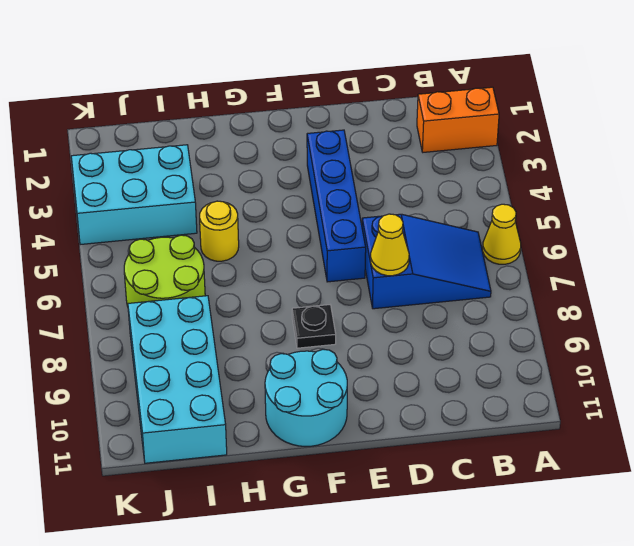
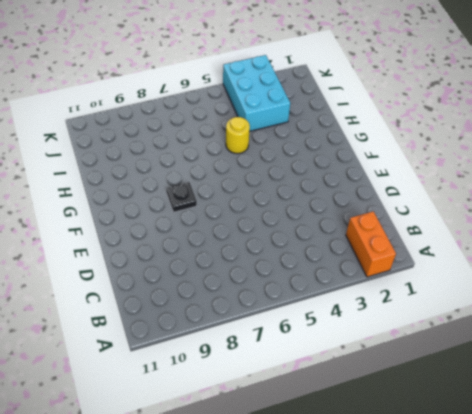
none -> yellow cone A6 level 1
none -> blue slope B6:D7 level 1 top D

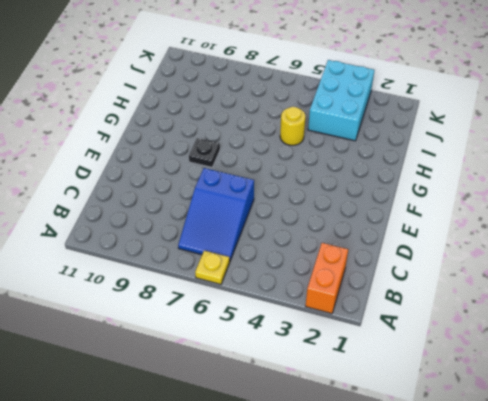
yellow plate A6 level 1 -> yellow cone A6 level 1
none -> blue brick E3:E6 level 1
none -> cyan round brick F10:G11 level 1

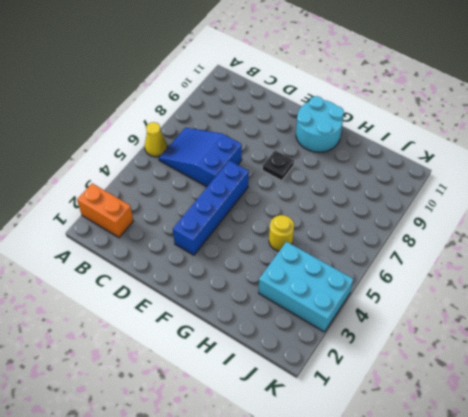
none -> lime round brick I6:J7 level 1
none -> cyan brick I8:J11 level 1

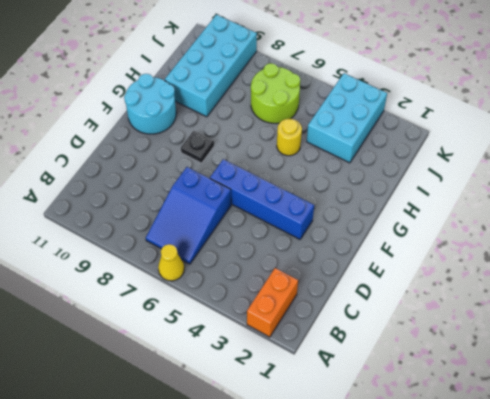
cyan brick H9:K10 level 1 -> cyan brick I8:J11 level 1
none -> yellow cone D7 level 2

